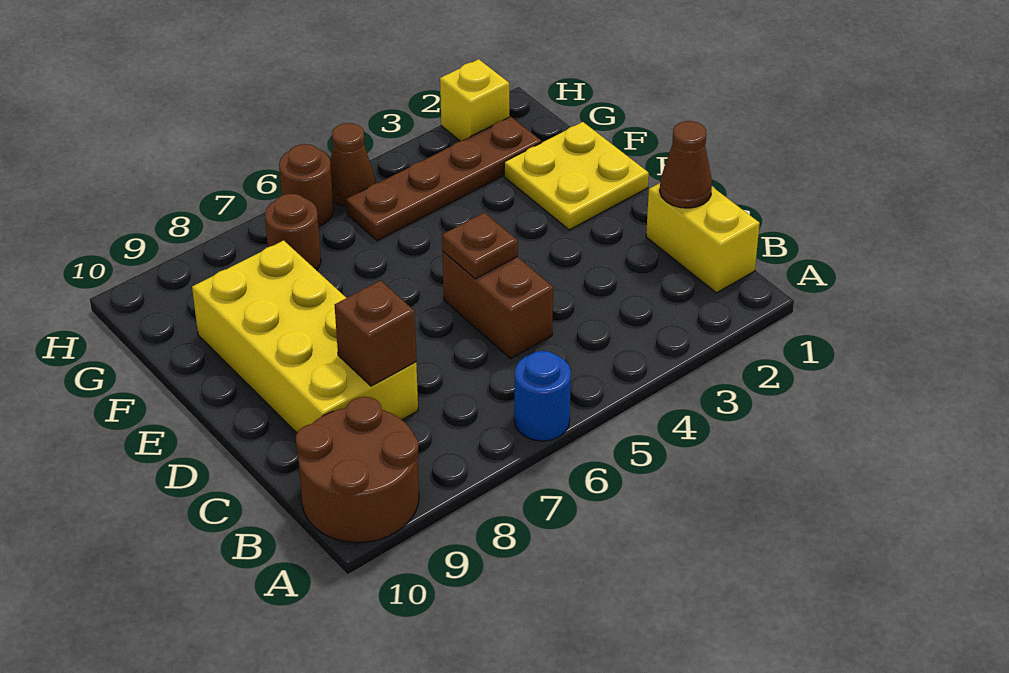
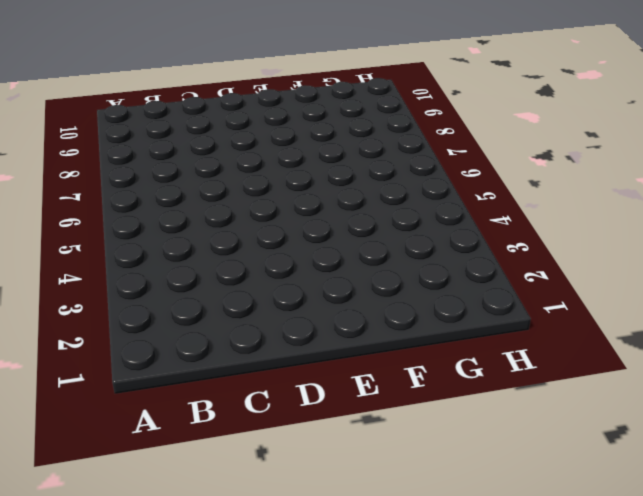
none -> blue round brick A6 level 1
none -> brown round brick A9:B10 level 1
none -> yellow brick B1:C1 level 1

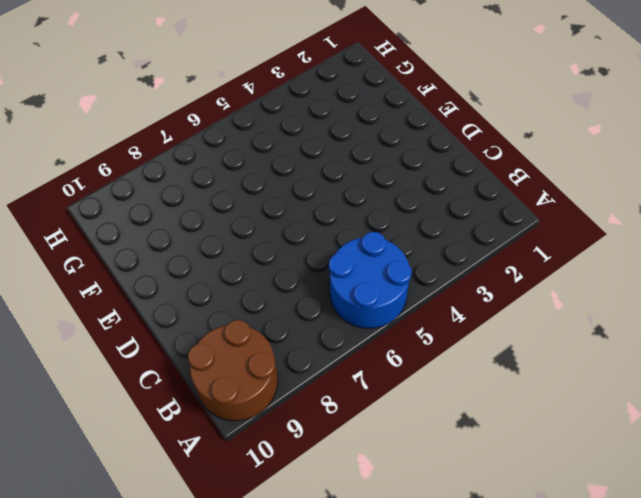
blue round brick A5:B6 level 1 -> blue round brick A6 level 1
none -> yellow brick B1:C1 level 1
none -> brown brick C5:D5 level 1
none -> yellow brick C8:F9 level 1

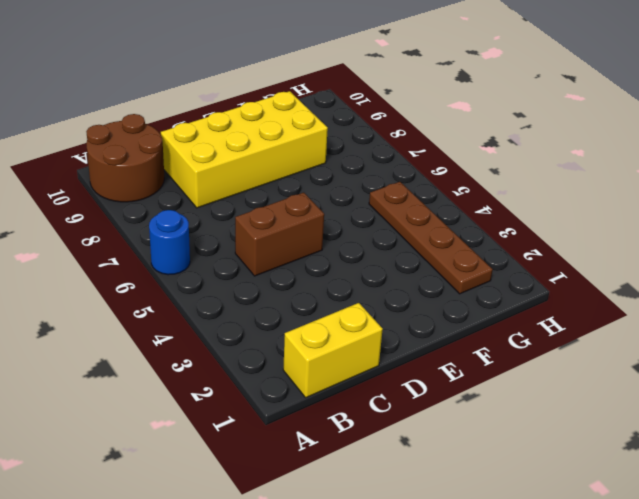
none -> yellow plate E1:F2 level 1
none -> brown round brick G7 level 1
none -> yellow brick H2 level 1

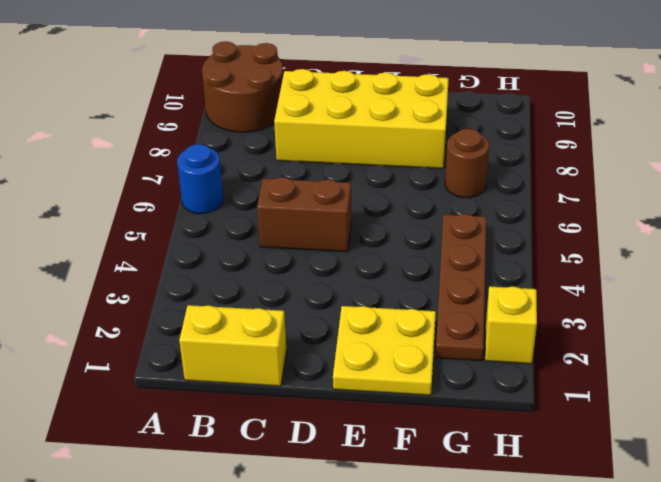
none -> brown cone H5 level 1
none -> brown round brick H6 level 1
none -> brown cone C1 level 2

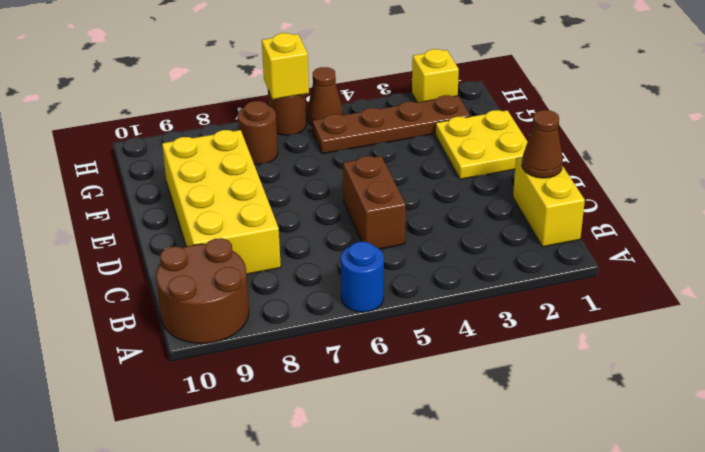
yellow brick H6 level 2 -> none
none -> brown brick C8 level 2
none -> brown plate D5 level 2

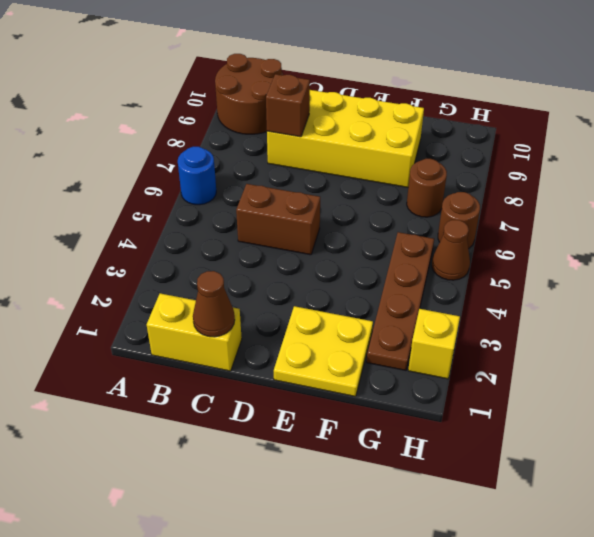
none -> brown plate D5 level 2

